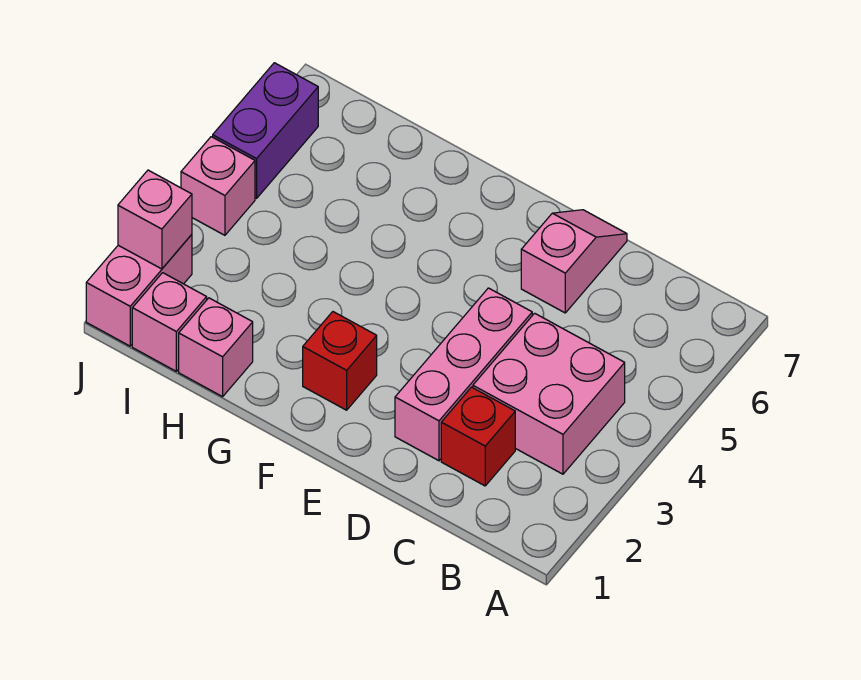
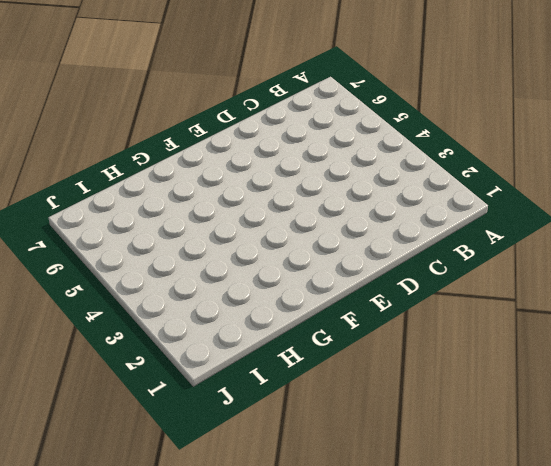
none -> pink brick B3:C4 level 1
none -> red brick C2 level 1

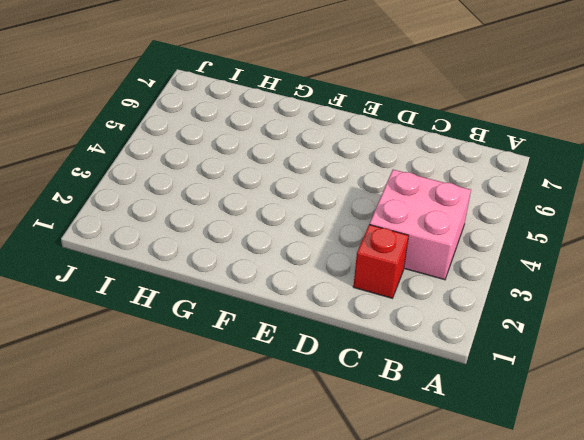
none -> pink brick D2:D4 level 1
none -> pink slope D6:D7 level 1 top 6

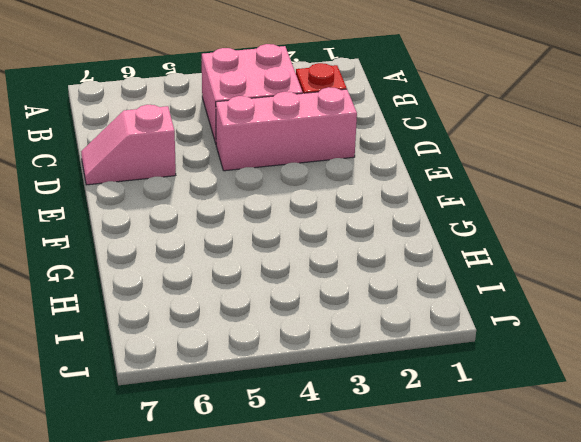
none -> red brick F2 level 1
none -> pink brick H1 level 1

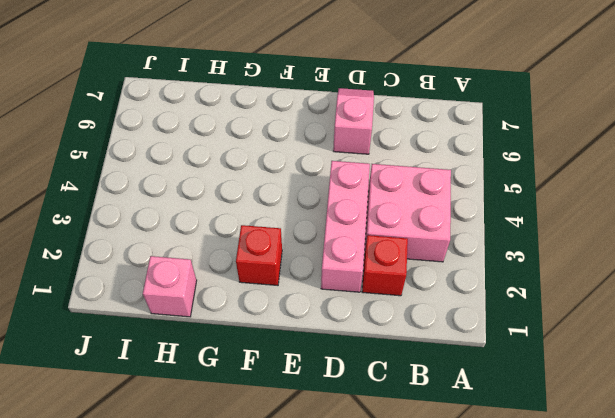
none -> pink brick I1 level 1
none -> pink brick J1:J2 level 1

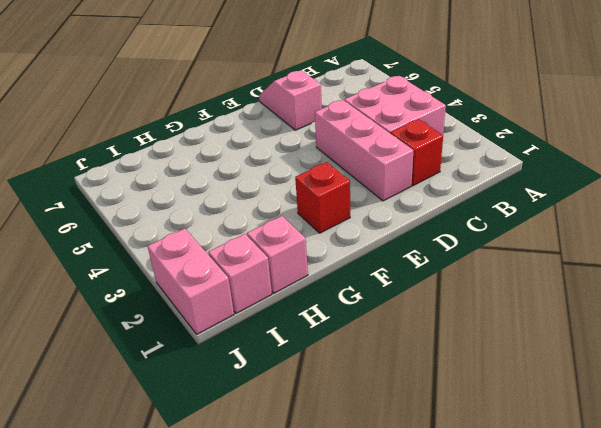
none -> pink brick J4 level 1
none -> purple brick J5:J6 level 1

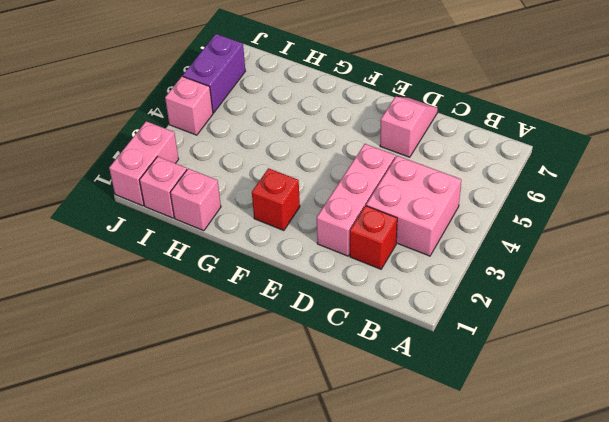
none -> pink brick J2 level 2

